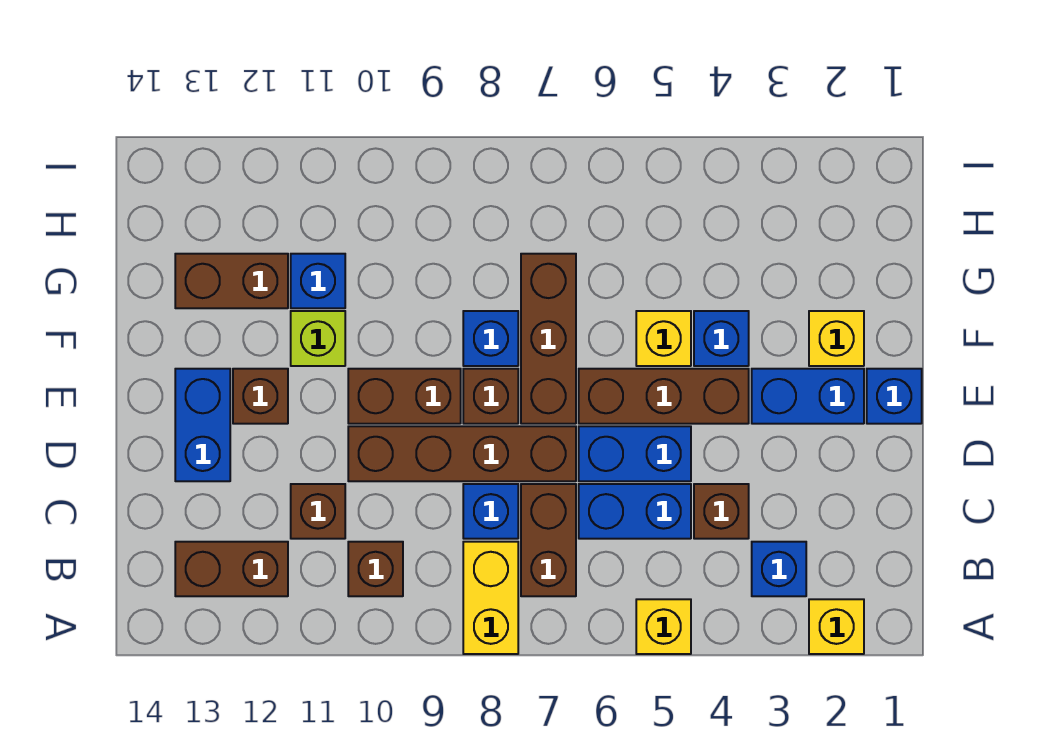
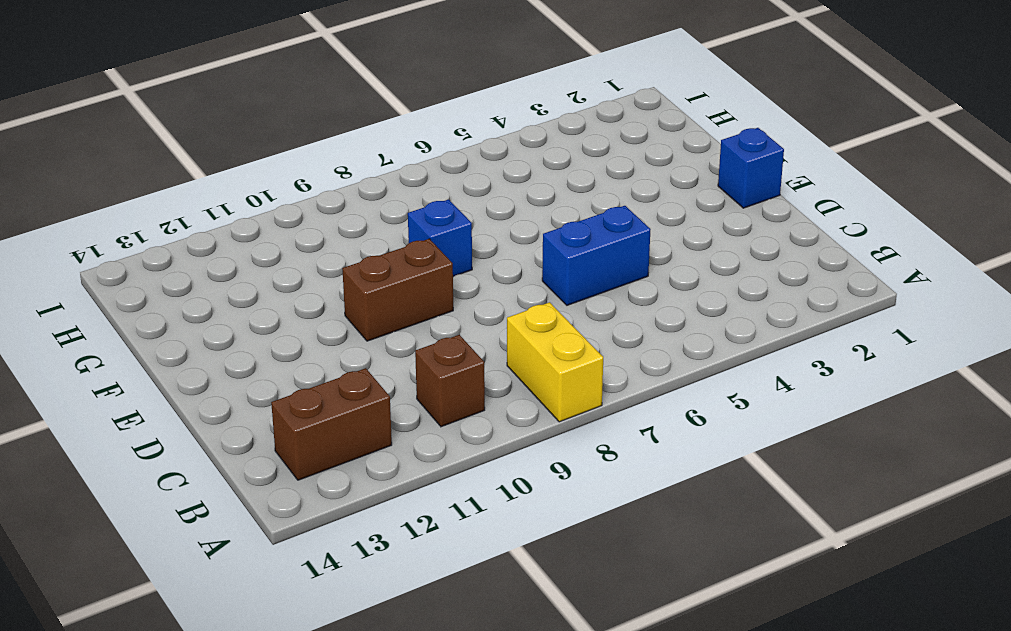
none -> yellow brick A2 level 1
none -> yellow brick A5 level 1
none -> blue brick B3 level 1

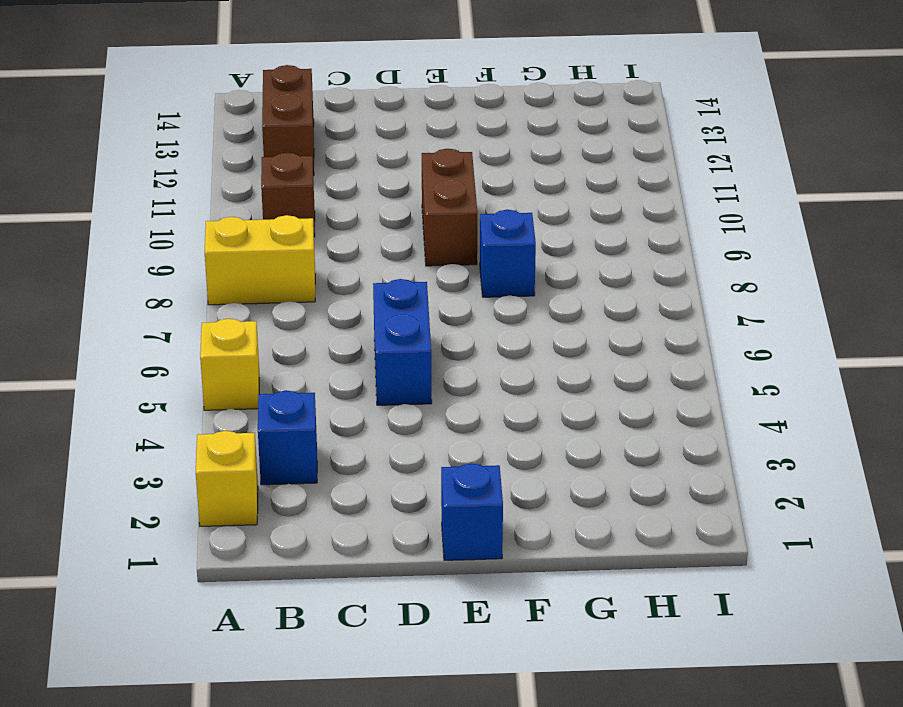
none -> brown brick B7:C7 level 1
none -> brown brick C4 level 1
none -> blue brick C5:C6 level 1

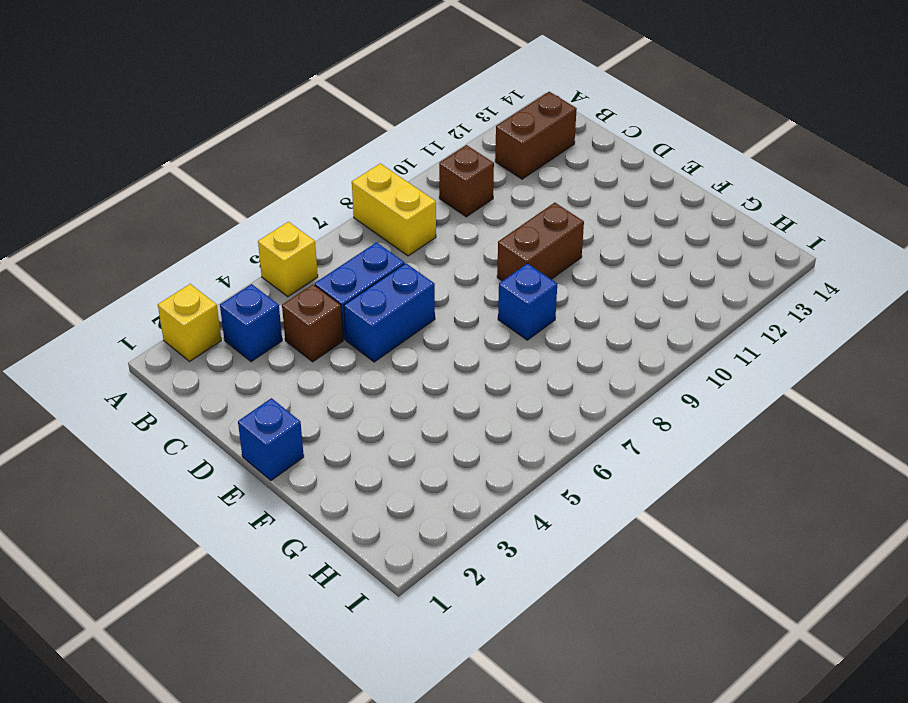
none -> brown brick B7:C7 level 1
none -> blue brick C8 level 1
none -> brown brick C11 level 1

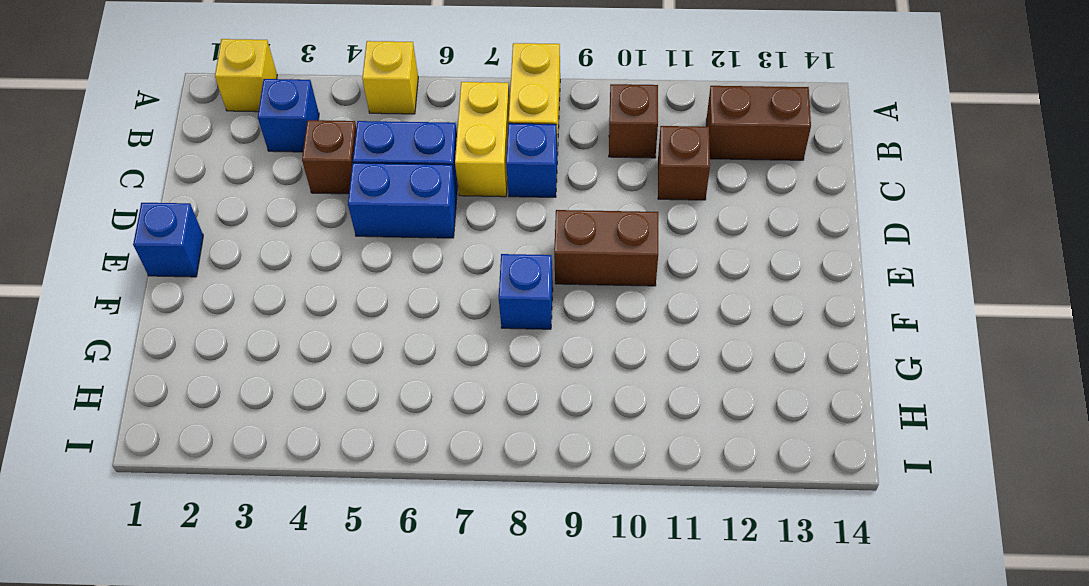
yellow brick B7:C7 level 1 -> brown brick B7:C7 level 1
none -> brown brick D7:D10 level 1
none -> blue brick D13:E13 level 1
none -> blue brick E2:E3 level 1

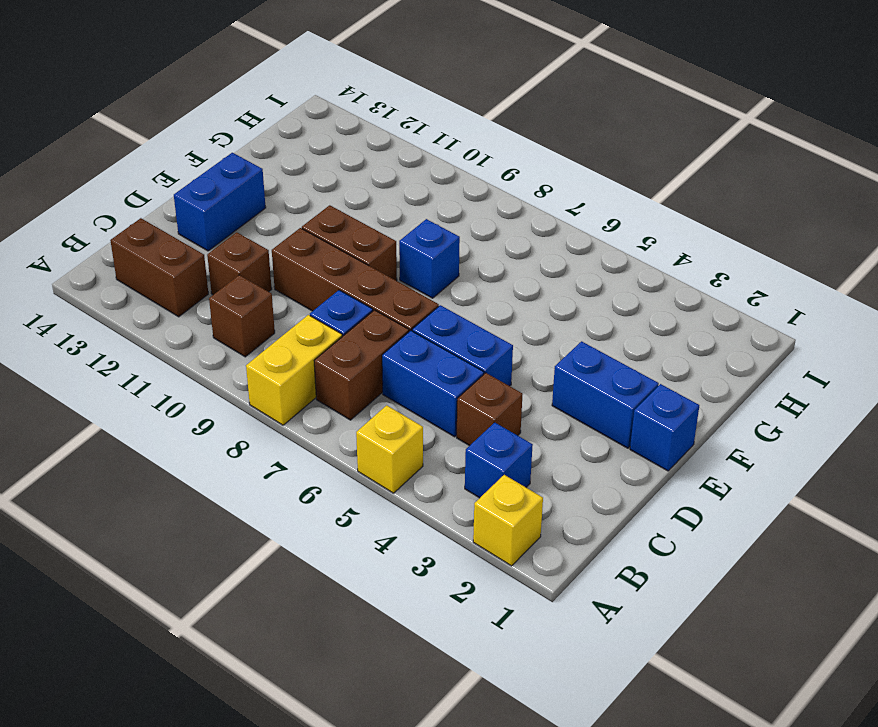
none -> brown brick E4:E6 level 1
none -> brown brick E7:G7 level 1
none -> brown brick E8 level 1

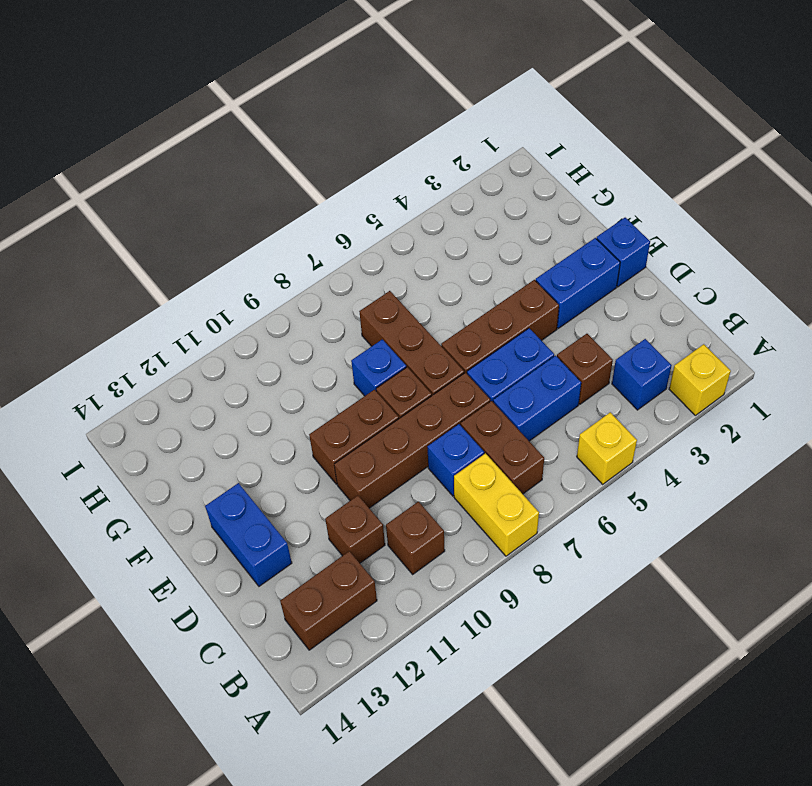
none -> brown brick E12 level 1
none -> yellow brick F2 level 1
none -> blue brick F4 level 1

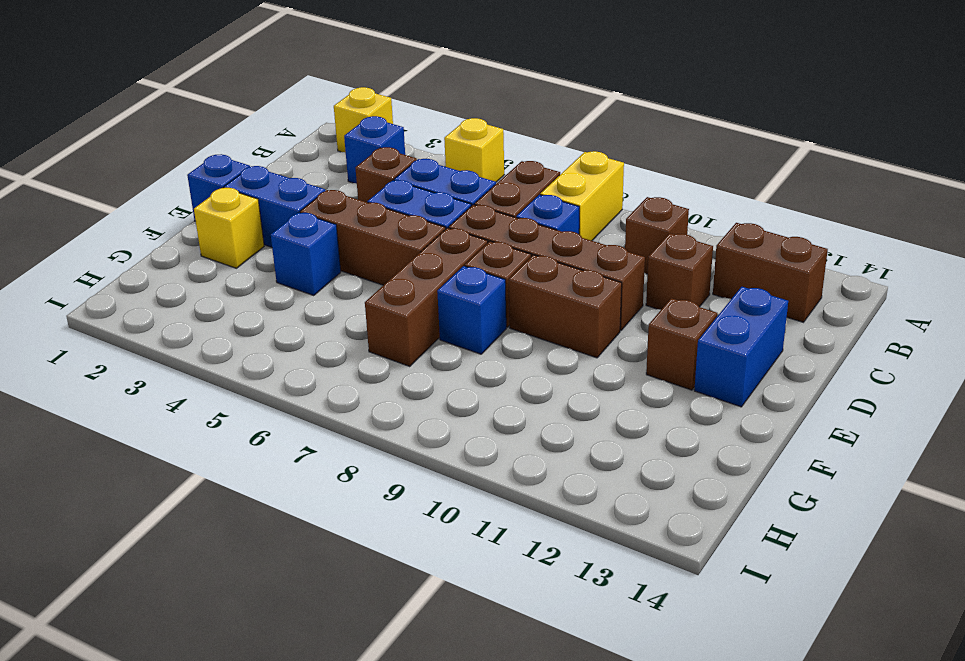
none -> yellow brick F5 level 1
none -> lime brick F11 level 1
none -> blue brick G11 level 1

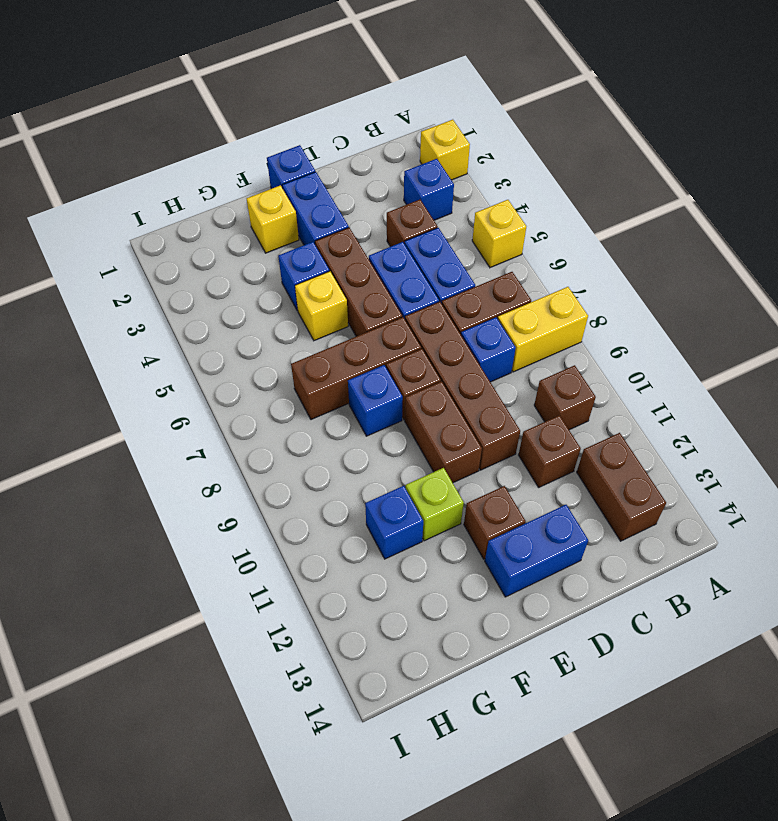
none -> brown brick G12:G13 level 1

